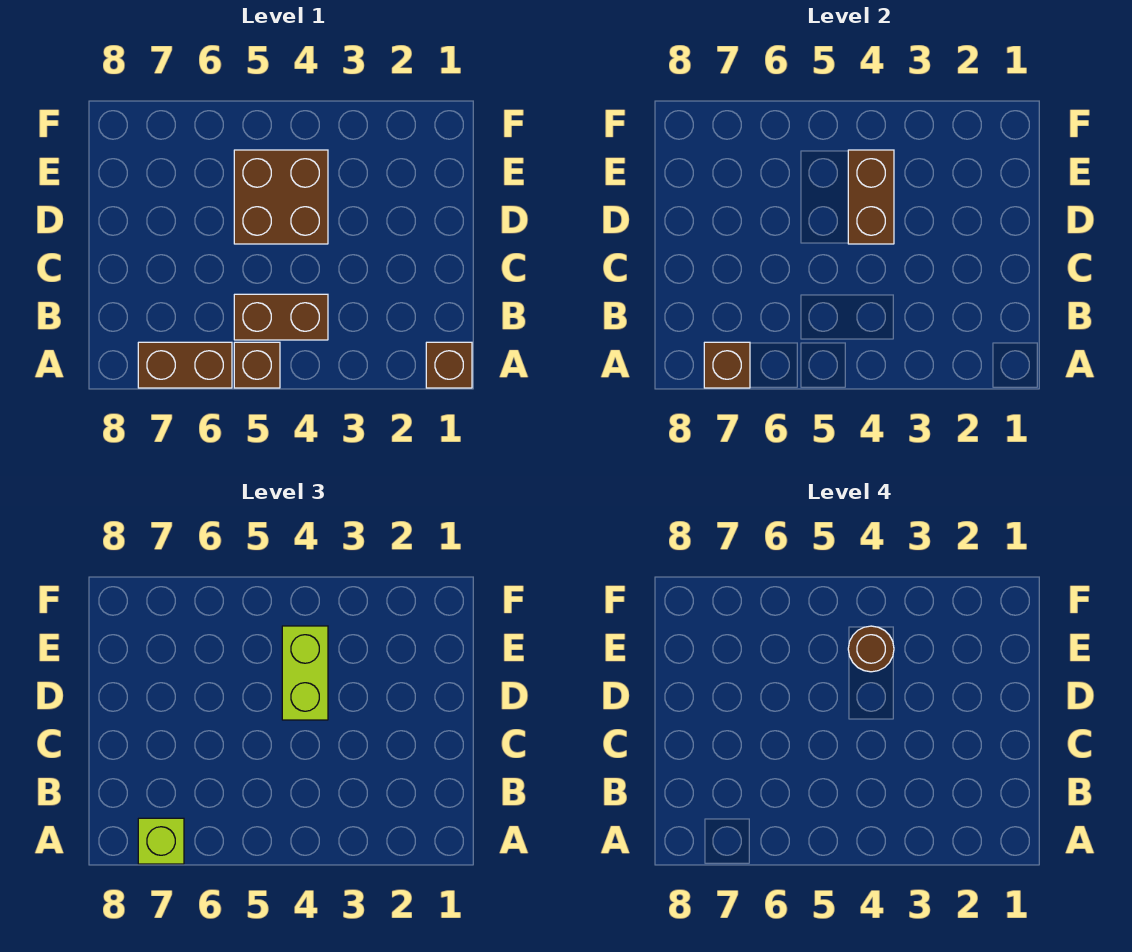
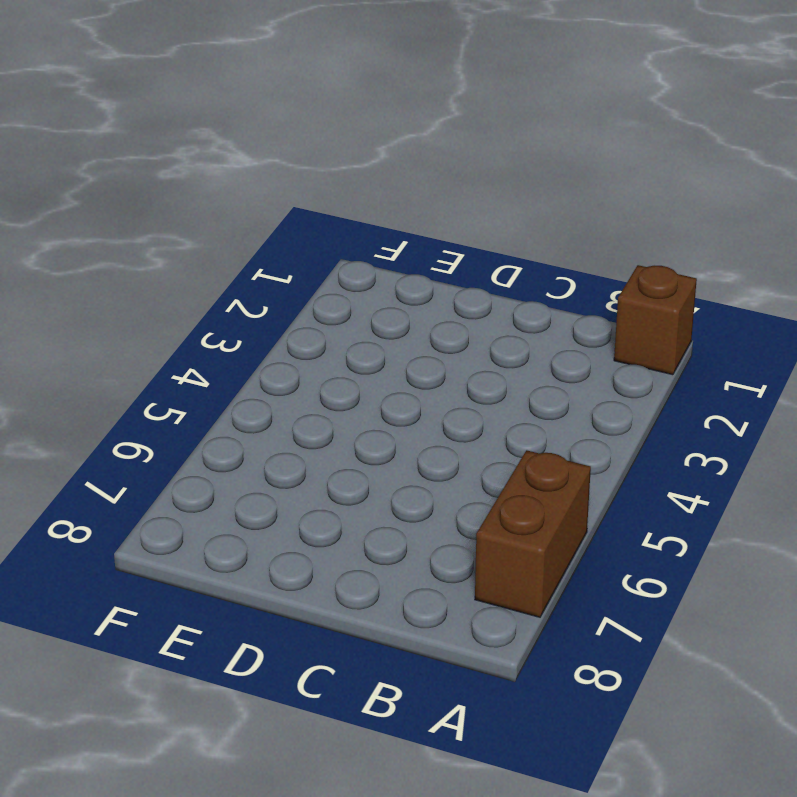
none -> brown brick A5 level 1
none -> brown brick B4:B5 level 1

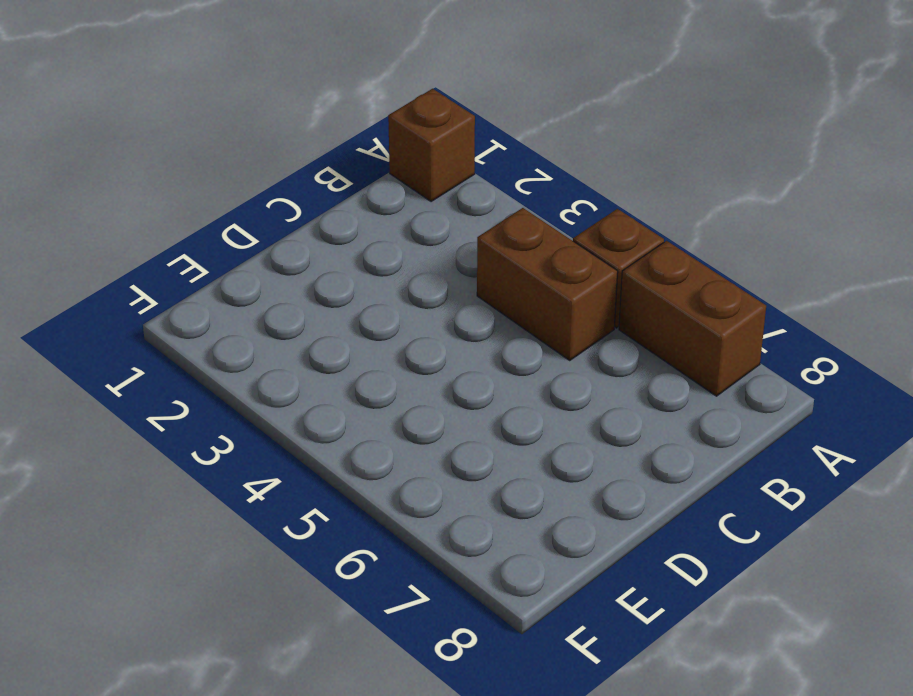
none -> brown brick D4:E5 level 1
none -> brown brick A7 level 2

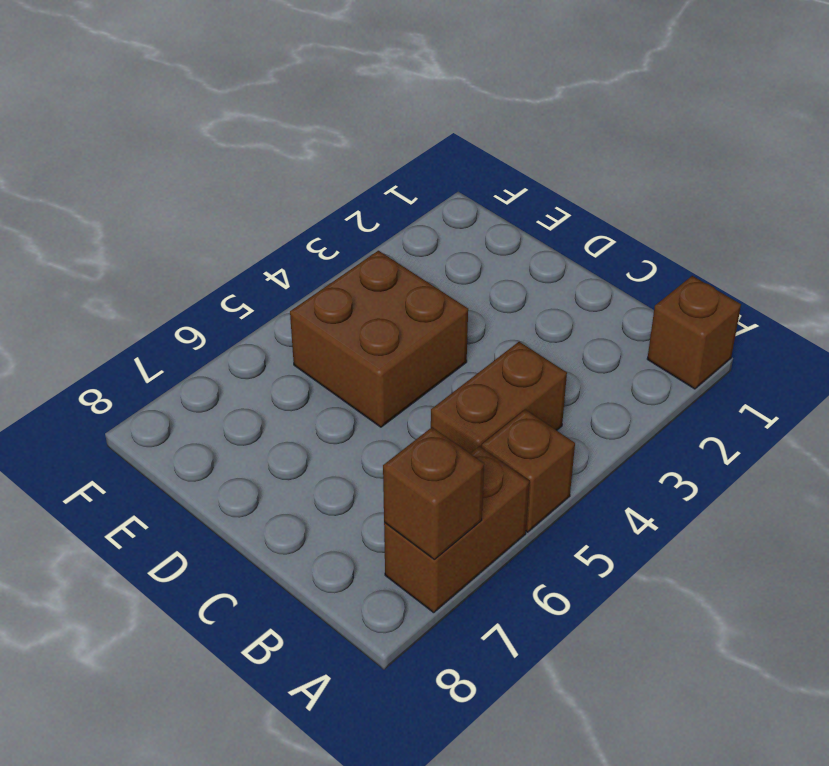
none -> brown brick D4:E4 level 2
none -> lime brick A7 level 3

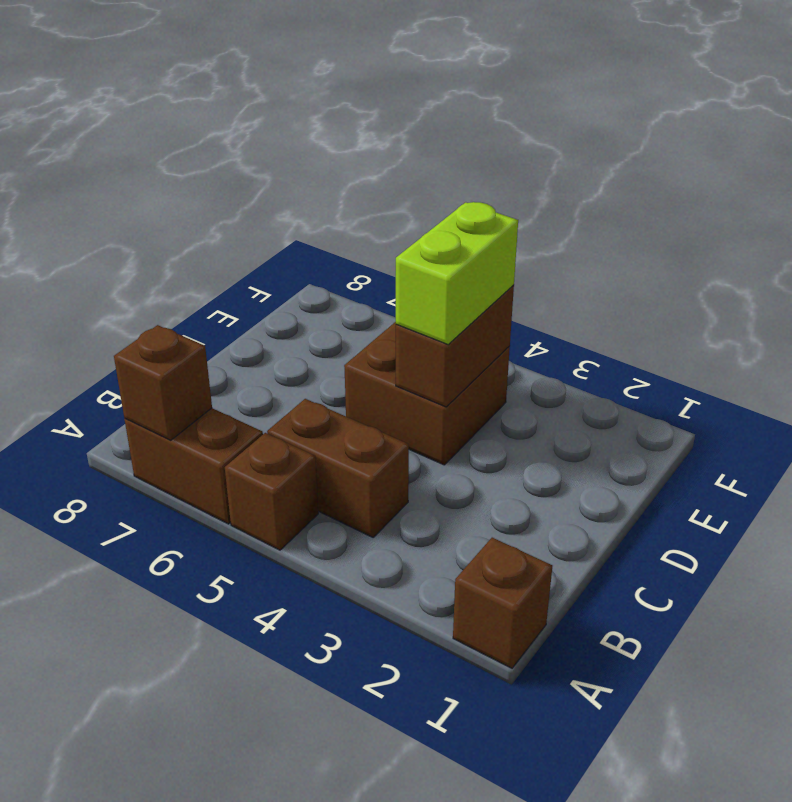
none -> lime brick A7 level 3
none -> brown round brick E4 level 4

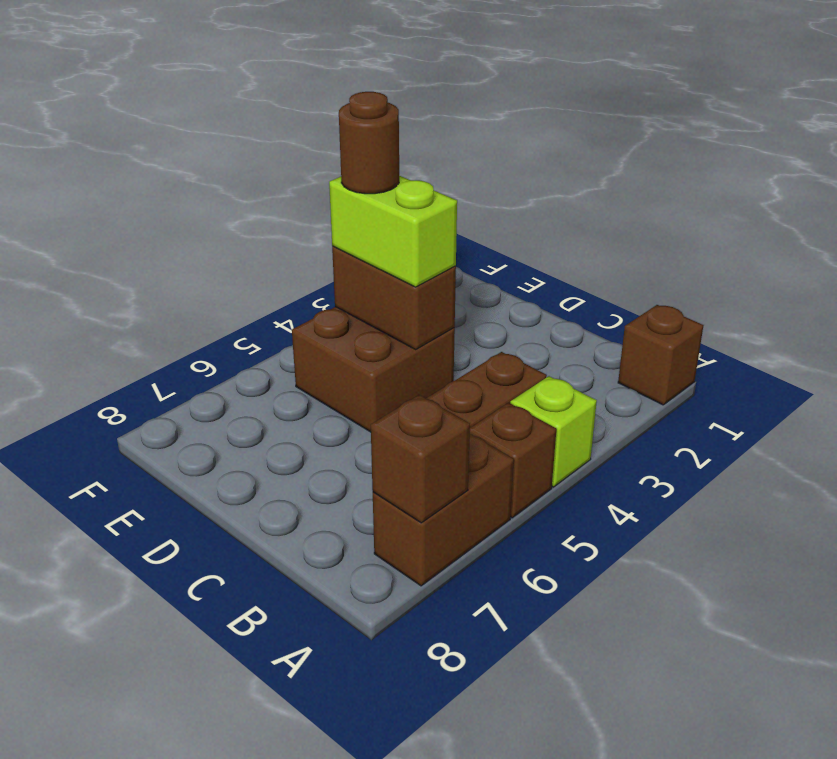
lime brick A4 level 1 -> lime brick A7 level 3

